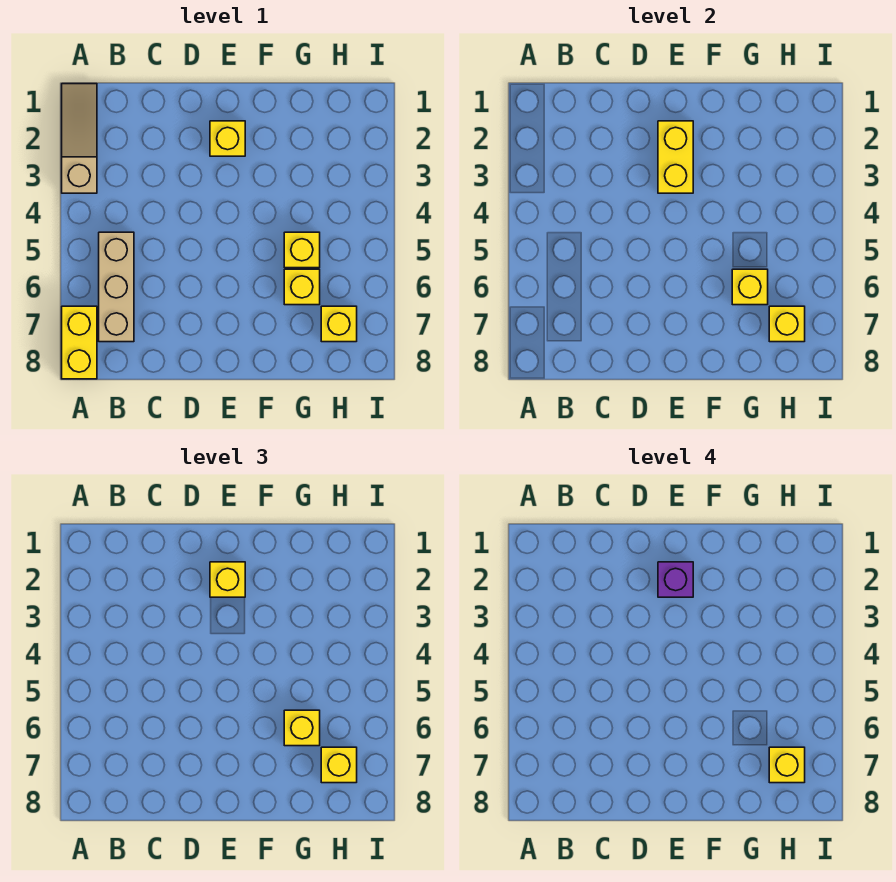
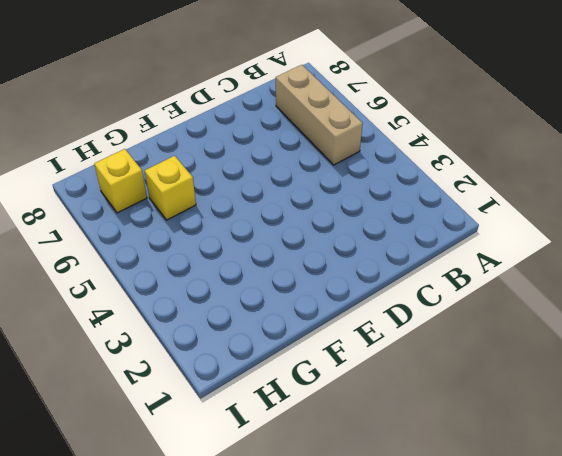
none -> tan slope A1:A3 level 1 top 3
none -> yellow brick A7:A8 level 1
none -> yellow brick E2 level 1

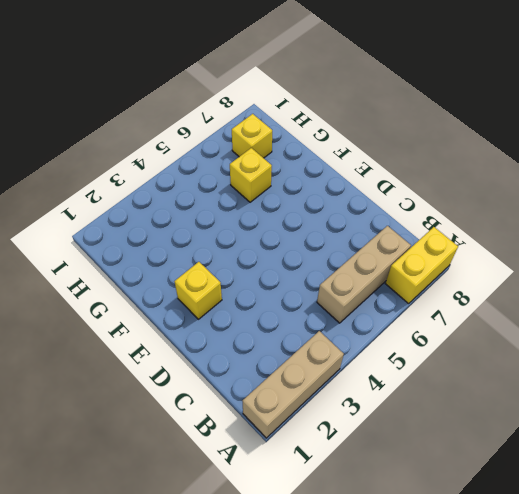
tan brick A1:A3 level 1 -> tan slope A1:A3 level 1 top 3
none -> yellow brick G5 level 1
none -> yellow brick E2:E3 level 2
none -> yellow brick G6 level 2

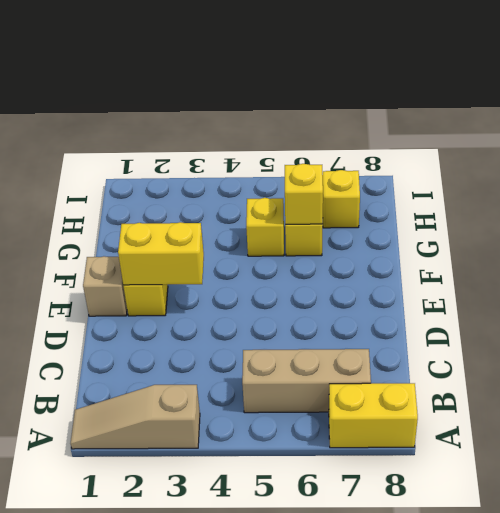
tan brick E1 level 1 -> none
none -> yellow brick H7 level 2
none -> yellow brick E2 level 3
none -> yellow brick G6 level 3

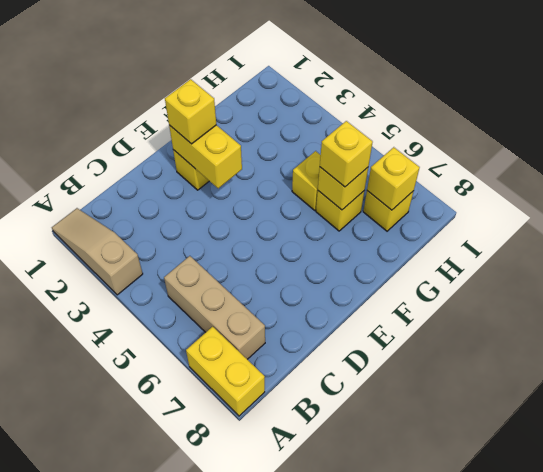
none -> yellow brick H7 level 3
none -> purple brick E2 level 4
none -> yellow brick H7 level 4

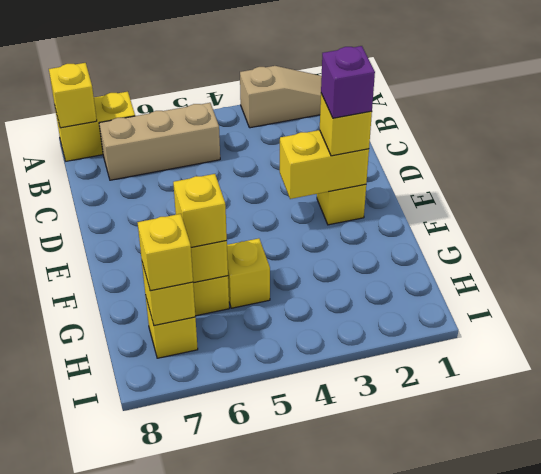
yellow brick A8 level 2 -> yellow brick H7 level 4

